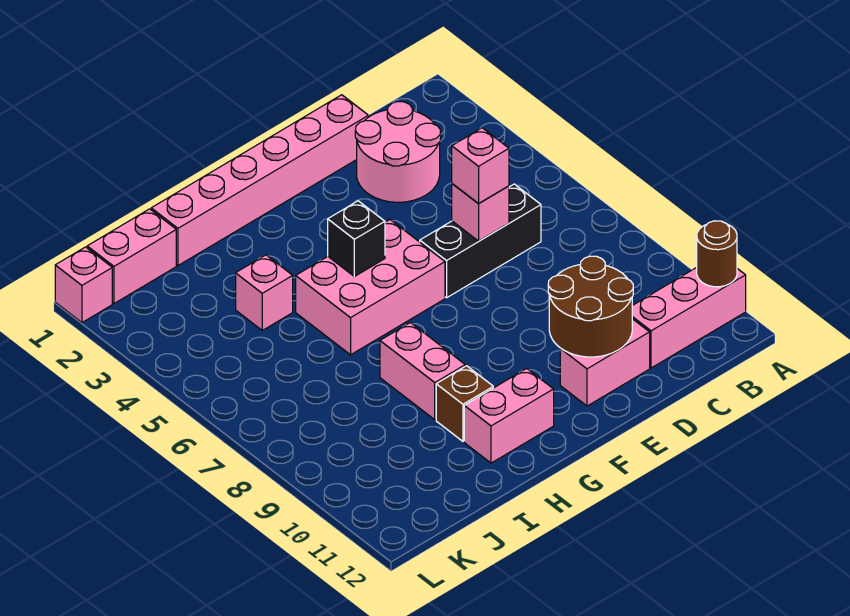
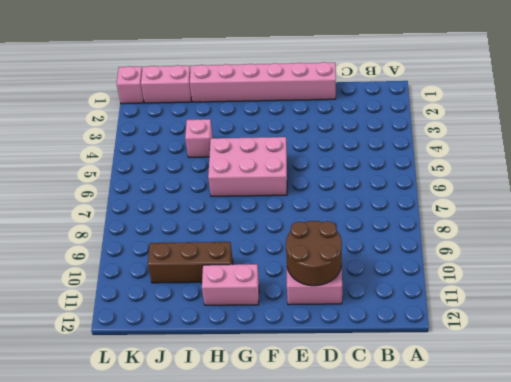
brown brick H10:J10 level 1 -> brown brick H10 level 1
none -> pink brick A11:C11 level 1
none -> pink round brick C2:D3 level 1
none -> black brick C6:E6 level 1

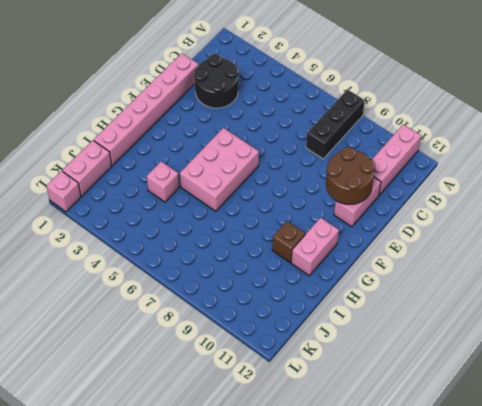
black brick A8:C8 level 1 -> black brick C6:E6 level 1
black round brick C2:D3 level 1 -> pink round brick C2:D3 level 1
none -> pink brick H8:H9 level 1
none -> brown round brick A11 level 2
none -> pink brick D6 level 2

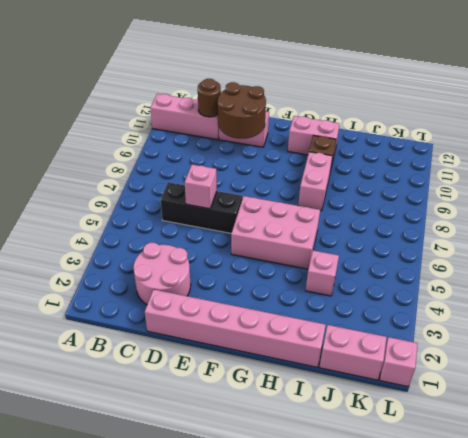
brown round brick C11 level 2 -> brown round brick A11 level 2
none -> black brick G5 level 2
none -> pink brick D6 level 3

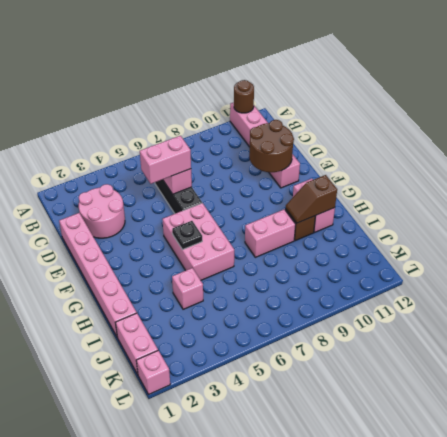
pink brick D5:D6 level 3 -> pink brick D6 level 3
black plate G5 level 2 -> black brick G5 level 2
brown slope H10:H11 level 2 top 11 -> none

